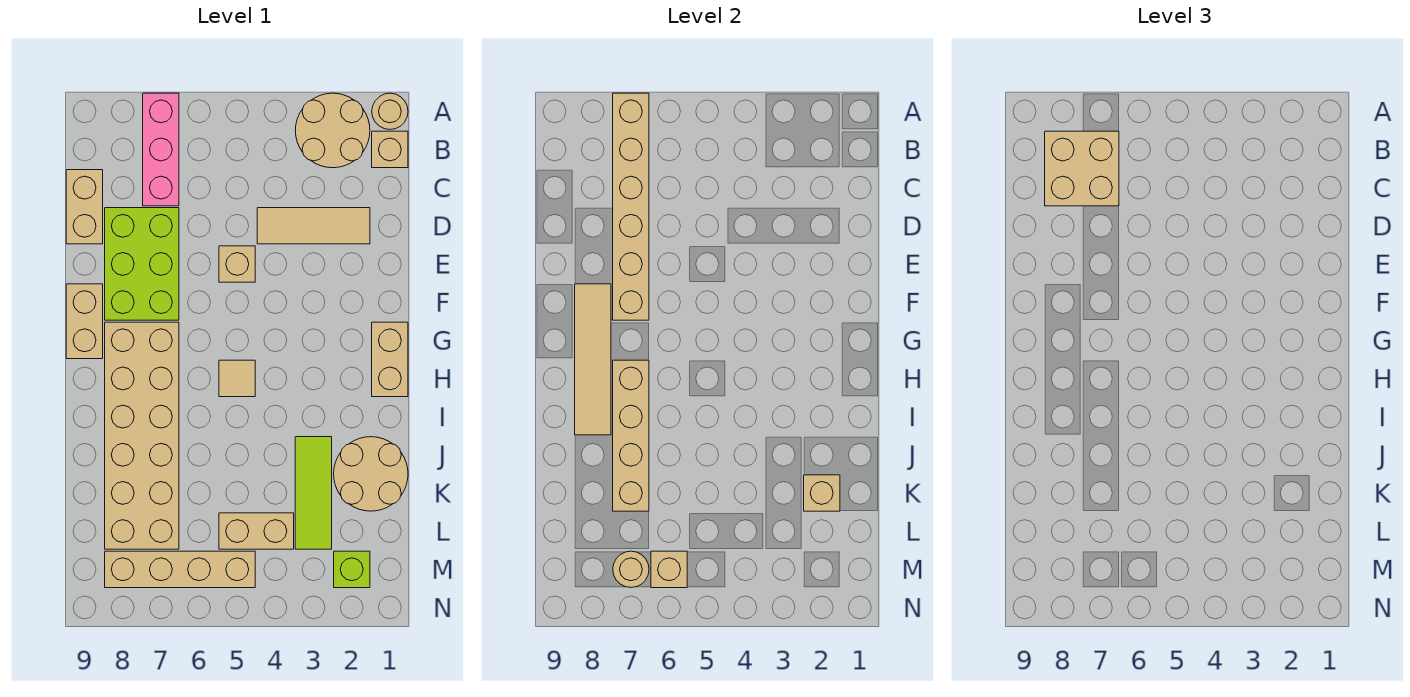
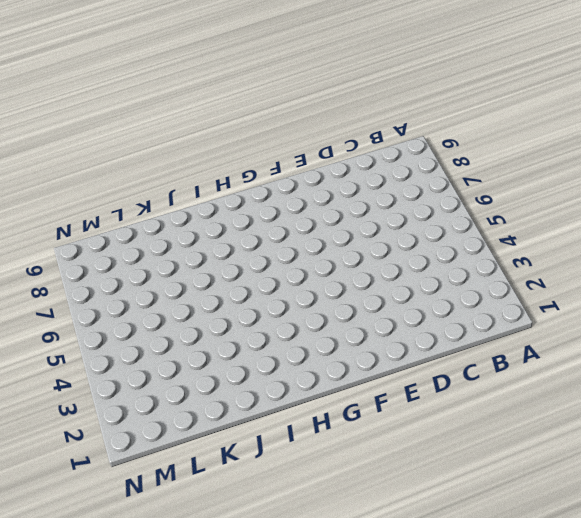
none -> tan round brick A1 level 1
none -> tan round brick A2:B3 level 1
none -> pink brick A7:C7 level 1

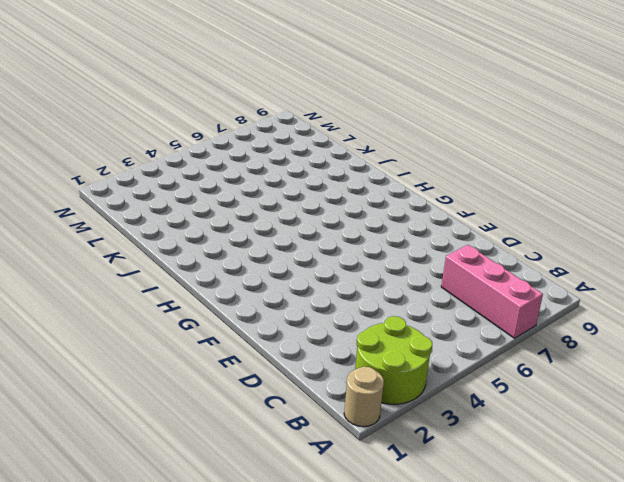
lime round brick A2:B3 level 1 -> tan round brick A2:B3 level 1
none -> tan brick B1 level 1
none -> tan brick C9:D9 level 1
none -> tan tile D2:D4 level 1

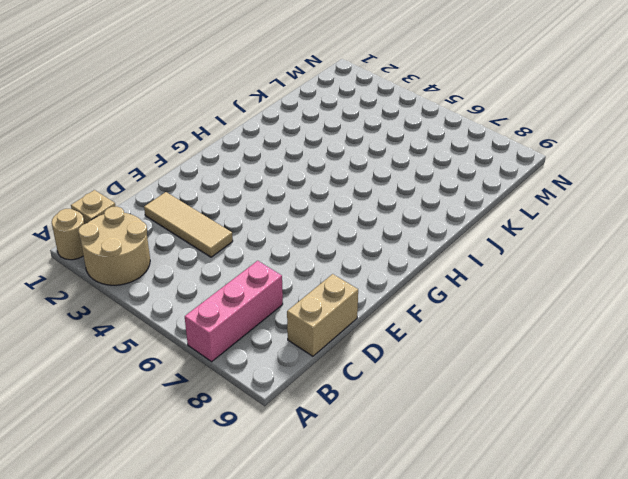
none -> lime brick D7:F8 level 1
none -> tan brick E5 level 1
none -> tan brick F9:G9 level 1

